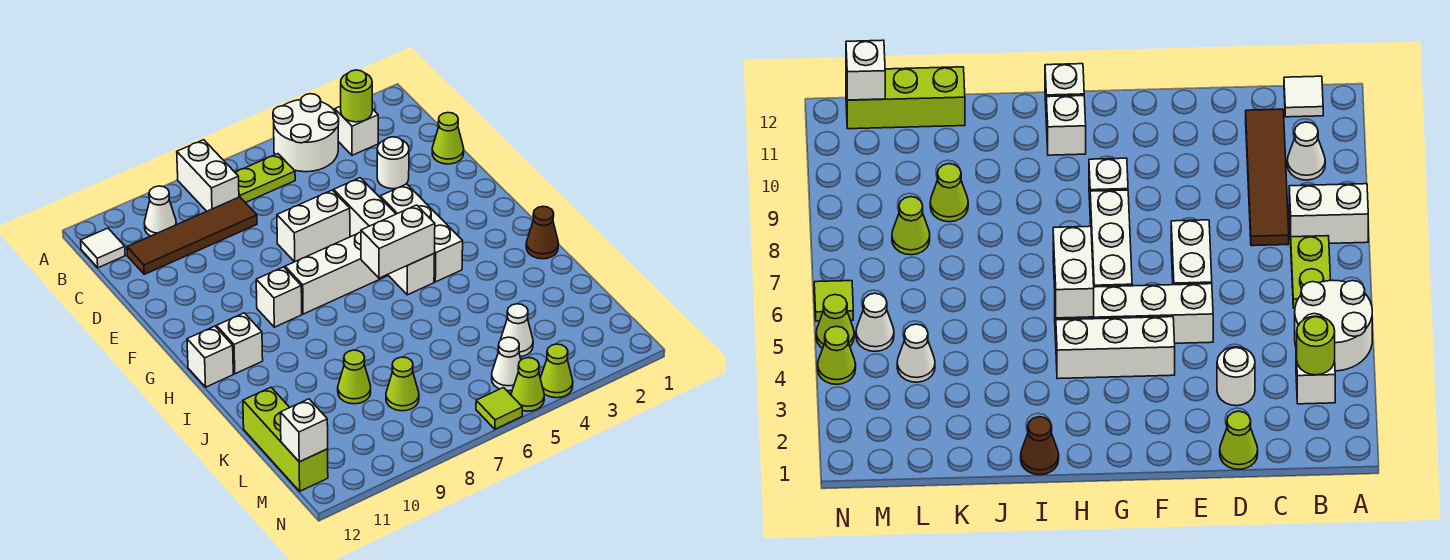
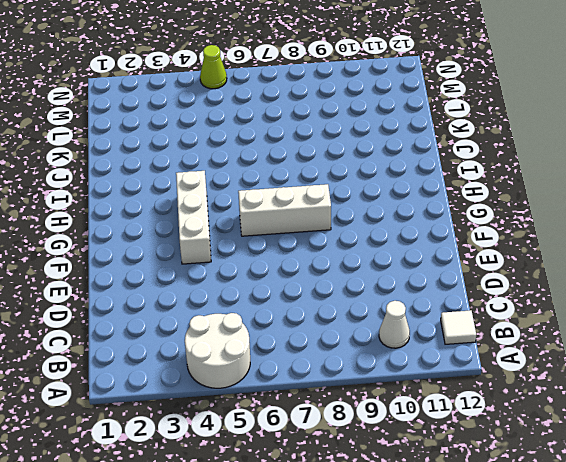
none -> white brick A8:B8 level 1
none -> white brick B3 level 1
none -> lime plate B6:B7 level 1

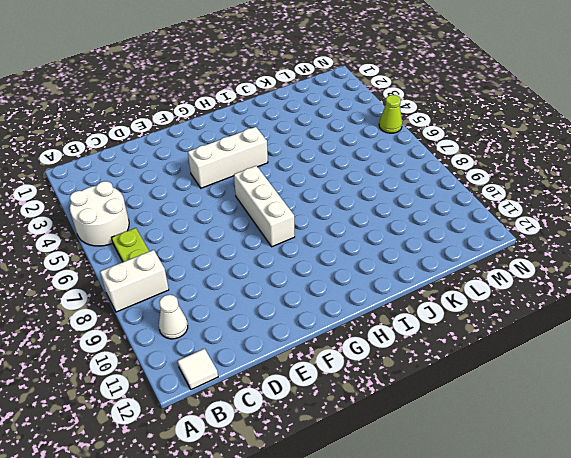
none -> white brick B3 level 1
none -> brown tile C8:C11 level 1
none -> lime cone D1 level 1

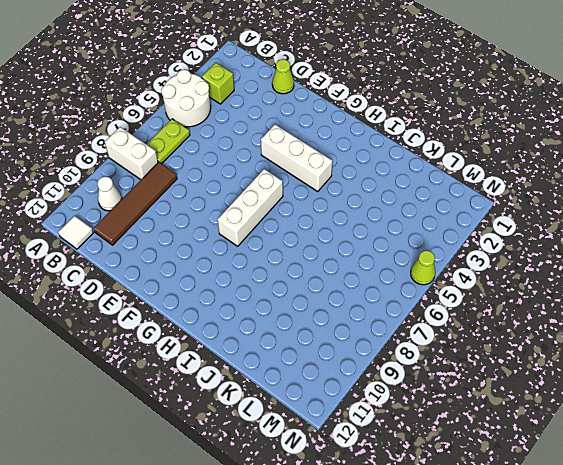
lime brick B3 level 1 -> white brick B3 level 1
none -> white round brick D3 level 1
none -> white brick E5:H5 level 1
none -> white brick E6:E7 level 1

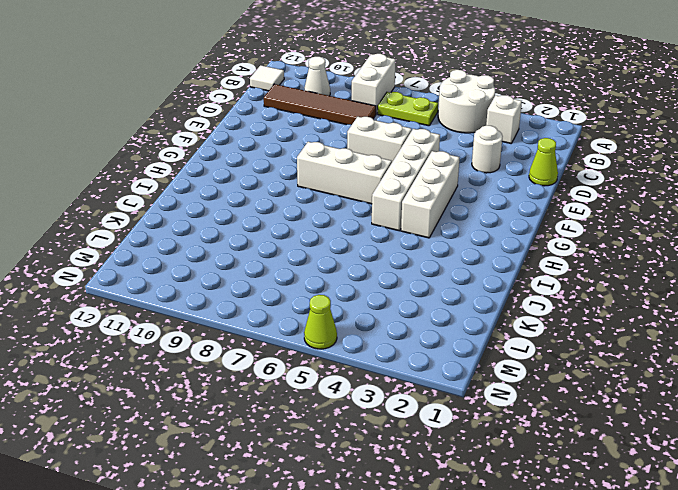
none -> white brick G9 level 1
none -> white brick H11 level 1
none -> white brick H12 level 1

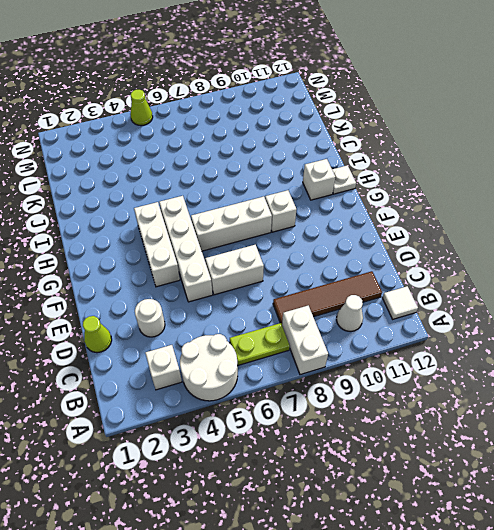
white plate H12 level 1 -> white brick H12 level 1
none -> brown cone I1 level 1
none -> lime cone K9 level 1
none -> lime brick K12:M12 level 1

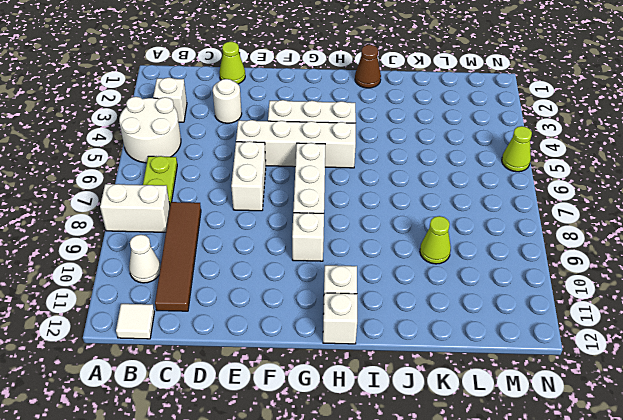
none -> lime brick K12:M12 level 1
none -> white cone L4 level 1
none -> lime cone L8 level 1

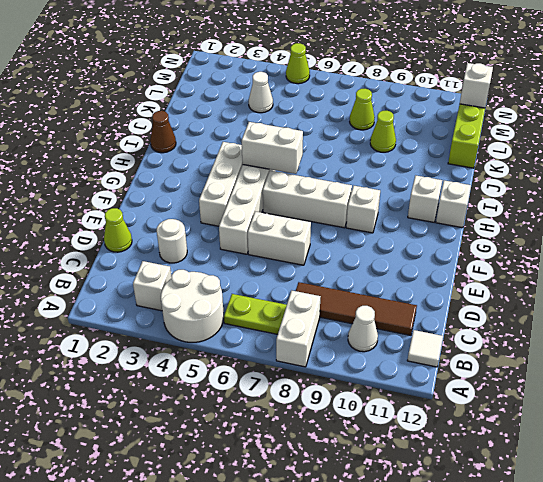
none -> white cone M5 level 1
none -> lime cone N4 level 1
none -> lime tile N6 level 1

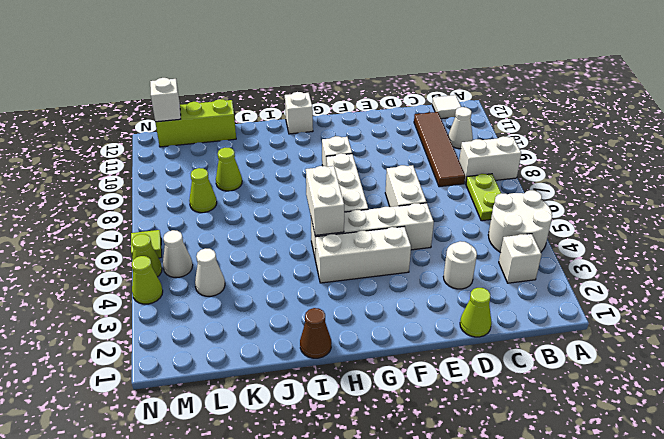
none -> white brick H11 level 1
none -> lime round brick B3 level 2

